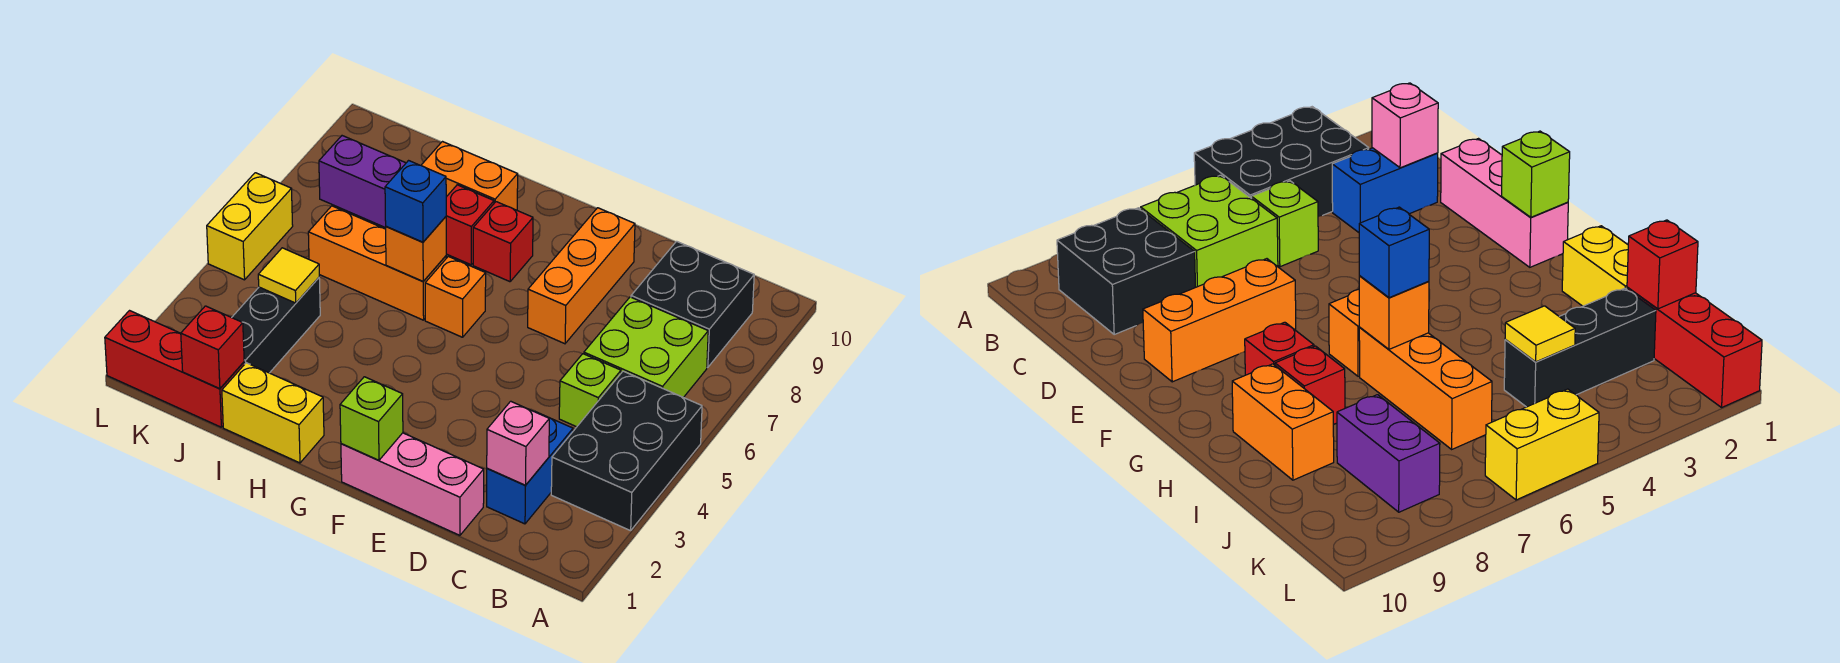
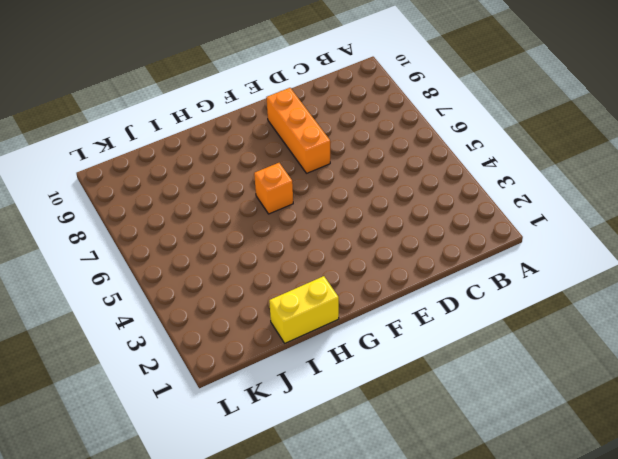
none -> black brick A3:B5 level 1
none -> lime brick B6:C7 level 1
none -> black brick B8:C9 level 1

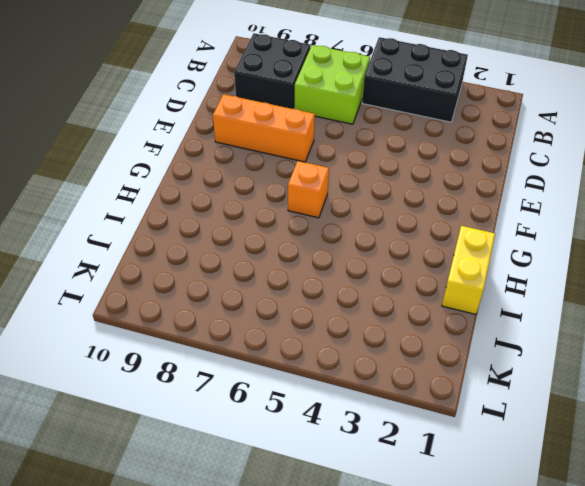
none -> blue brick C2:C3 level 1
none -> lime brick C5 level 1
none -> pink brick D1:F1 level 1

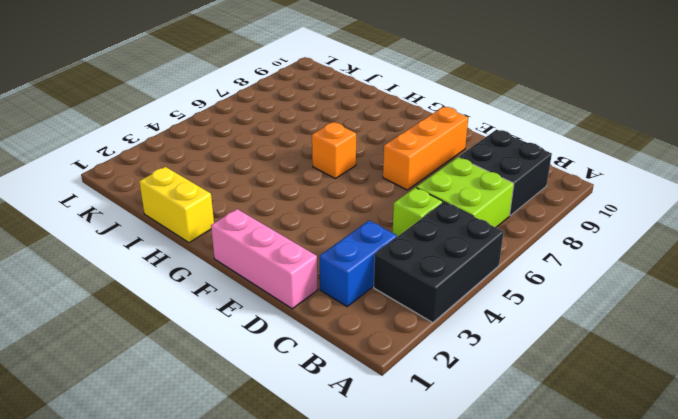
none -> red brick G8 level 1
none -> orange brick H6:J6 level 1
none -> red brick H8 level 1

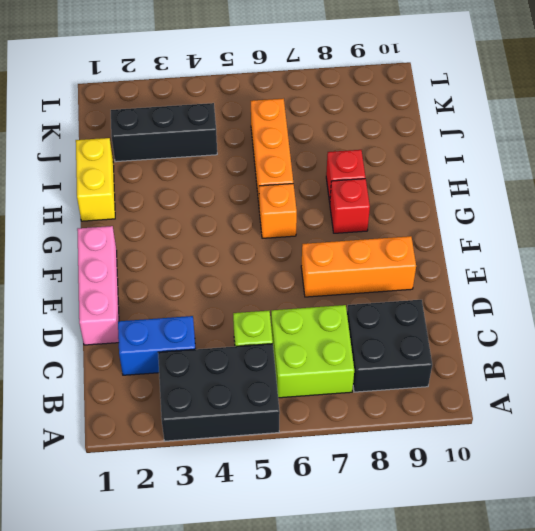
none -> orange brick H9:I9 level 1
none -> red brick J1:L1 level 1
none -> purple brick J8:K8 level 1

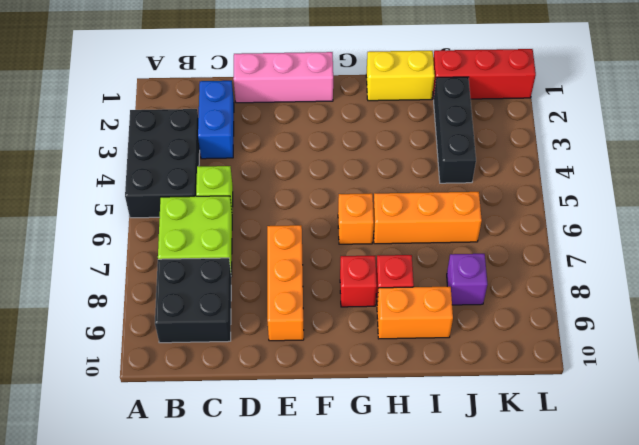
purple brick J8 level 1 -> purple brick J8:K8 level 1
none -> yellow brick L5:L6 level 1
none -> pink brick C2 level 2
none -> lime brick F1 level 2

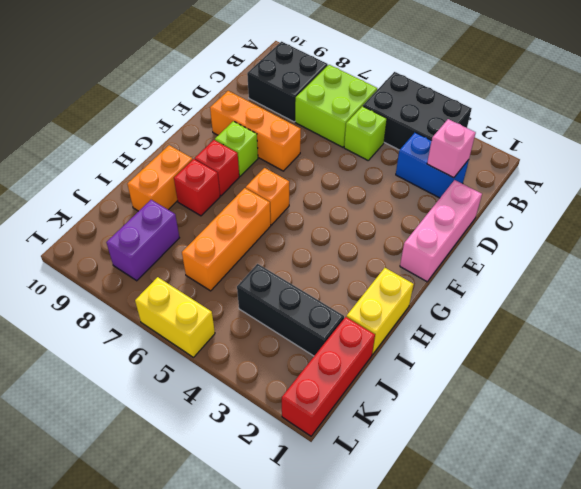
lime brick F8 level 1 -> lime brick F1 level 2
none -> orange brick H6 level 2
none -> red brick J1 level 2
none -> yellow tile J4 level 2

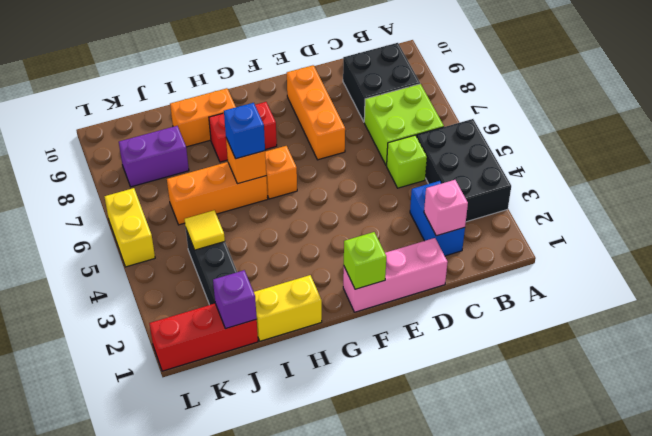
purple brick J1 level 2 -> red brick J1 level 2

